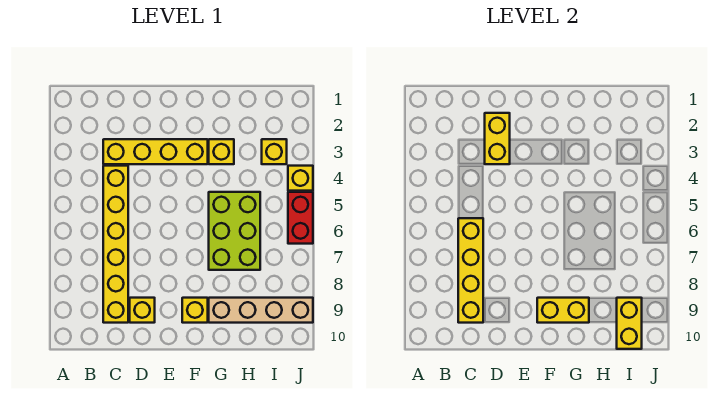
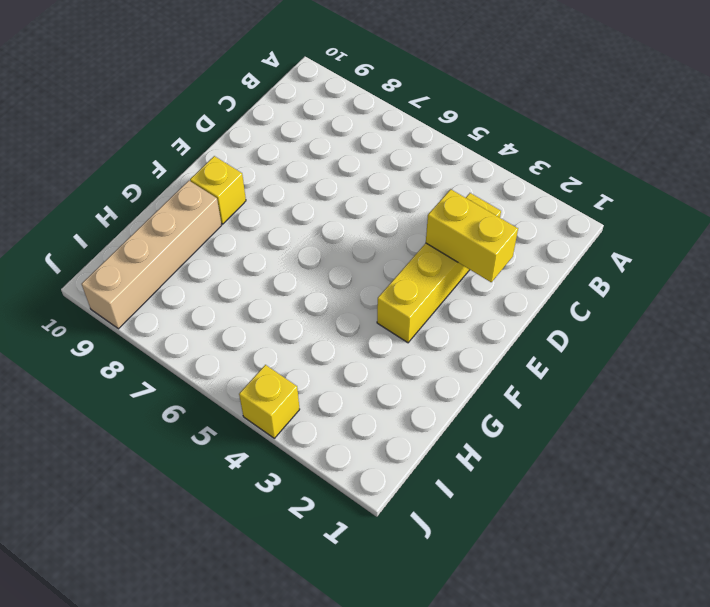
none -> yellow brick C4:C9 level 1
none -> yellow brick D9 level 1
none -> yellow brick G3 level 1

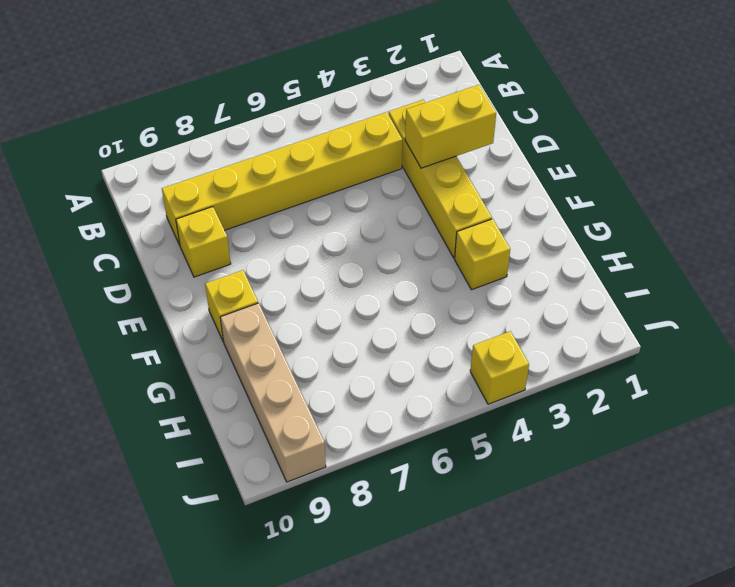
none -> lime brick G5:H7 level 1
none -> yellow brick I3 level 1
none -> red brick J5:J6 level 1

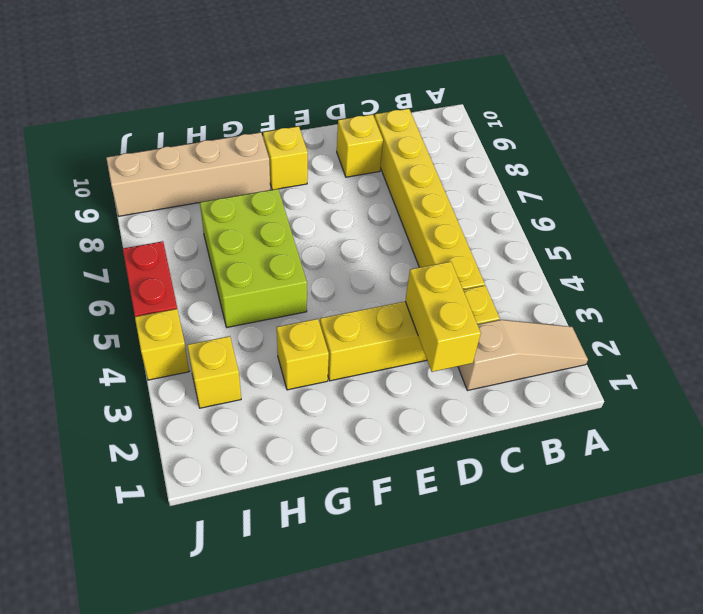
tan slope A2:C2 level 1 top C -> none
none -> yellow brick C6:C9 level 2
none -> yellow brick F9:G9 level 2
none -> yellow brick I9:I10 level 2

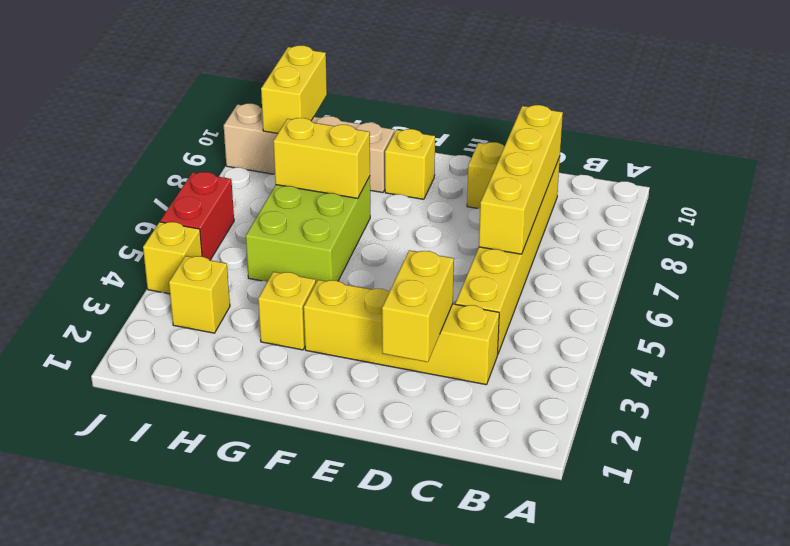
yellow brick G7:H7 level 2 -> yellow brick F9:G9 level 2

